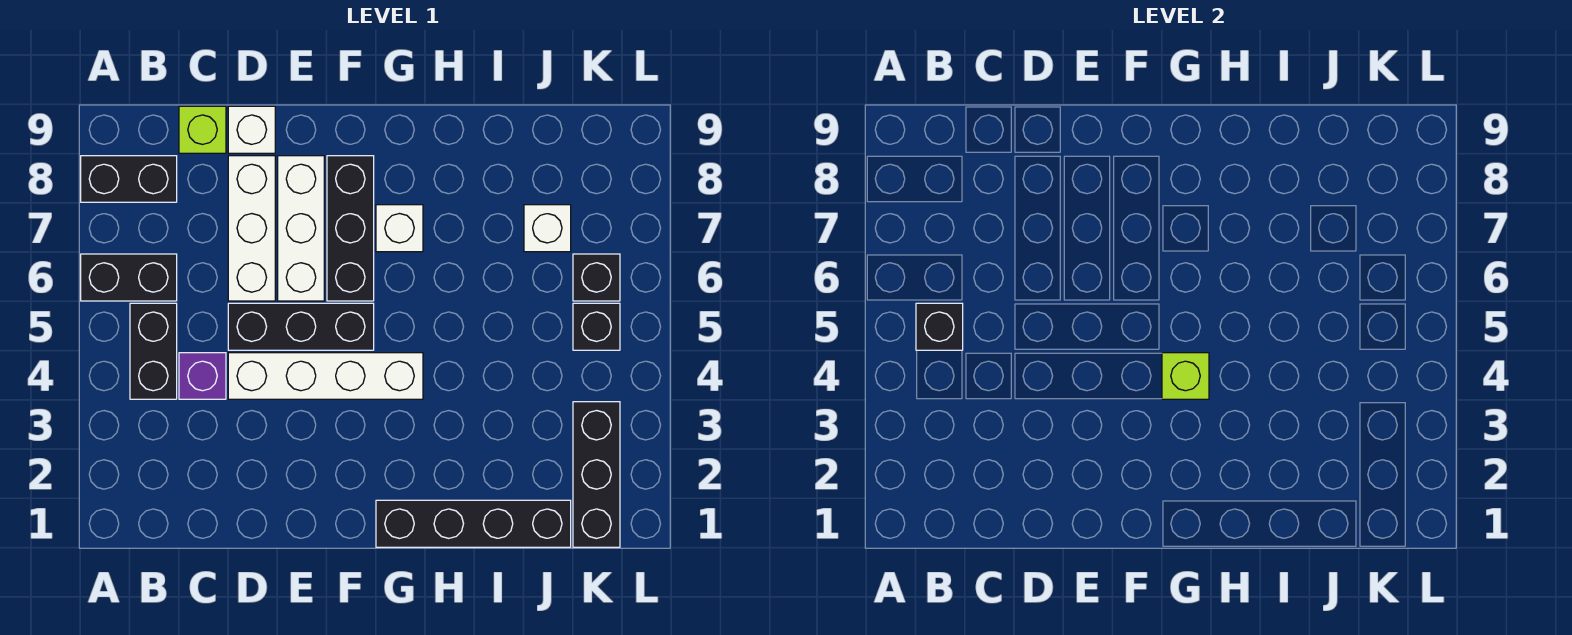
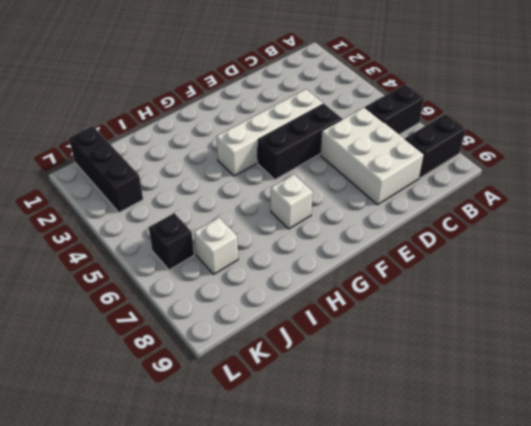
white brick C6:D8 level 1 -> white brick D6:D8 level 1
none -> black brick B4:B5 level 1
none -> purple brick C4 level 1
none -> lime brick C9 level 1

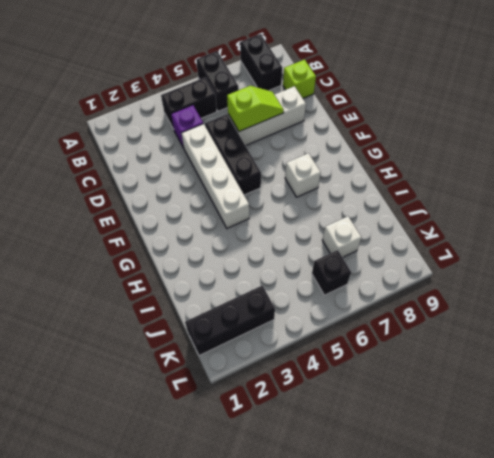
lime slope D6:D7 level 2 top 6 -> none
none -> white brick D9 level 1
none -> white brick E6:E8 level 1
none -> black brick F6:F8 level 1

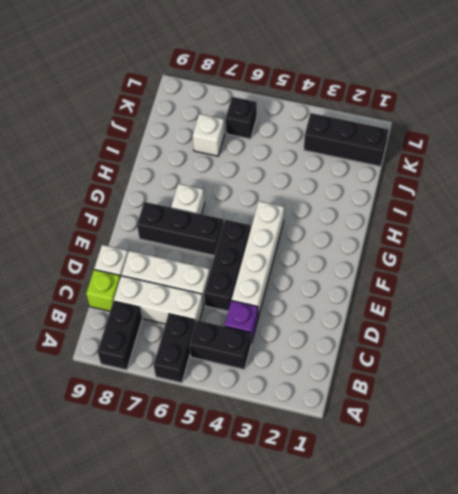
white brick C6:C8 level 1 -> white brick E6:E8 level 1
none -> black brick G1:J1 level 1
none -> black brick K5 level 1
none -> black brick B5 level 2

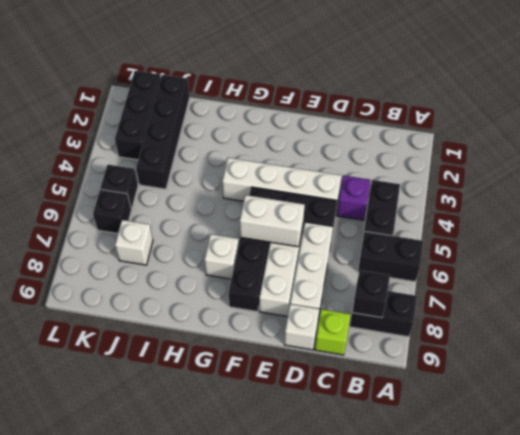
black brick B8 level 2 -> black brick B5 level 2
white brick E6:F6 level 2 -> none
black brick J1:J4 level 1 -> black brick G1:J1 level 1
none -> lime brick G4 level 2

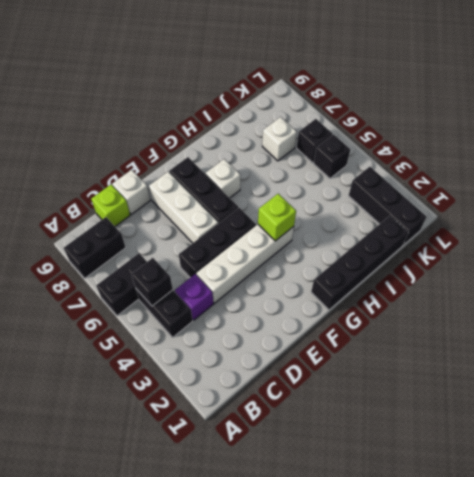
none -> white brick D6:D8 level 1

